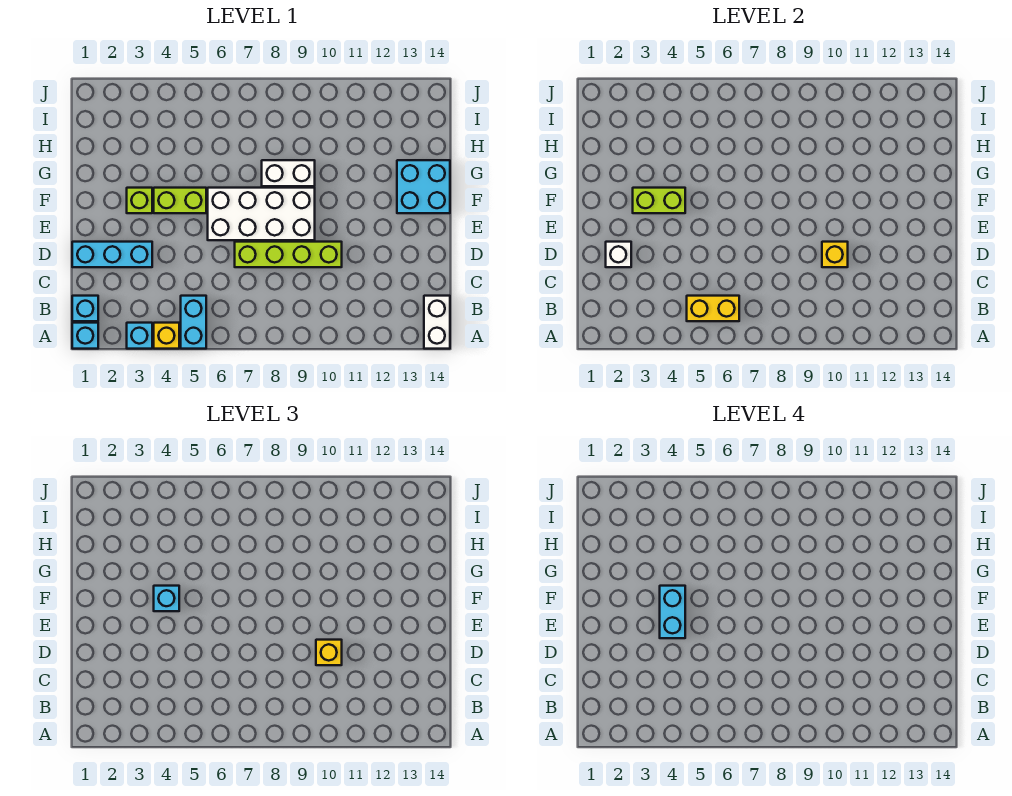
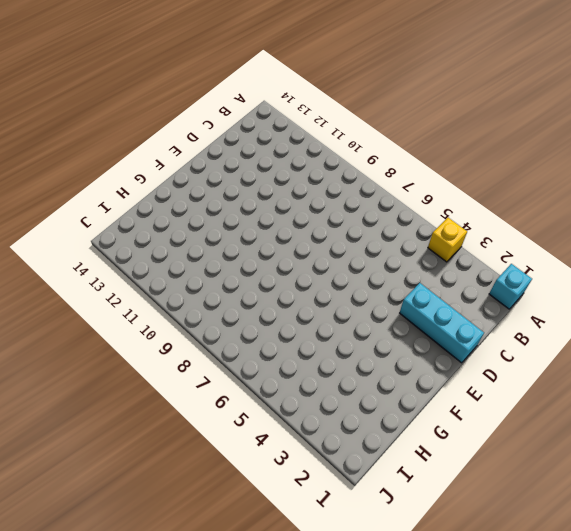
none -> cyan brick A3 level 1
none -> cyan brick A5:B5 level 1
none -> white brick A14:B14 level 1

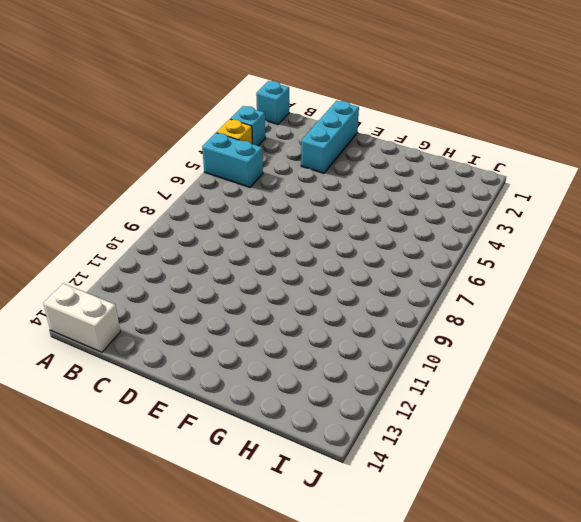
none -> cyan brick B1 level 1
none -> lime brick D7:D10 level 1
none -> white brick E6:F9 level 1

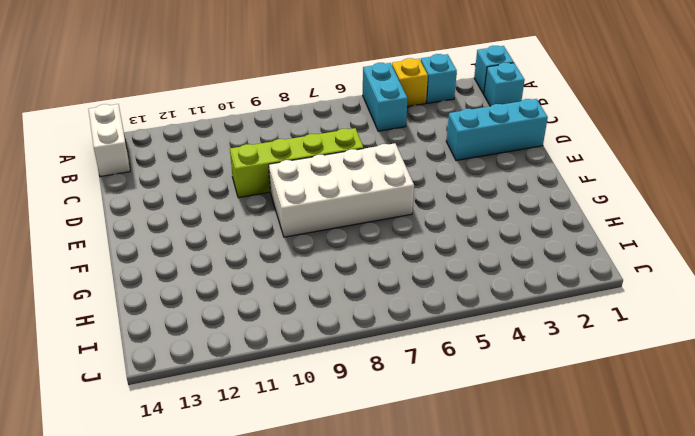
none -> lime brick F3 level 1
none -> lime brick F4:F5 level 1
none -> cyan brick F13:G14 level 1

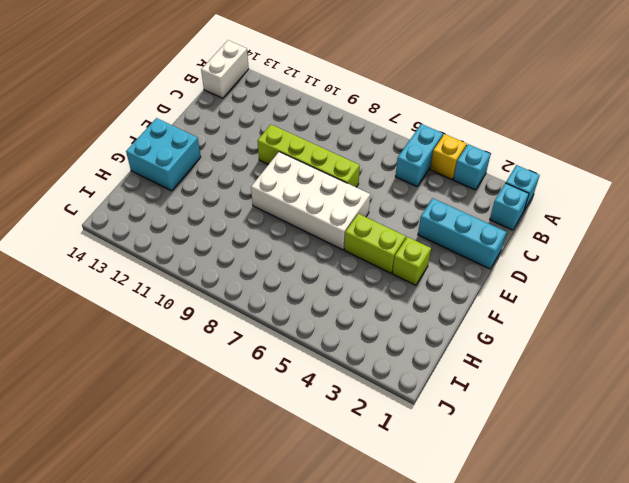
none -> white brick G8:G9 level 1
none -> yellow brick B5:B6 level 2
none -> white brick D2 level 2

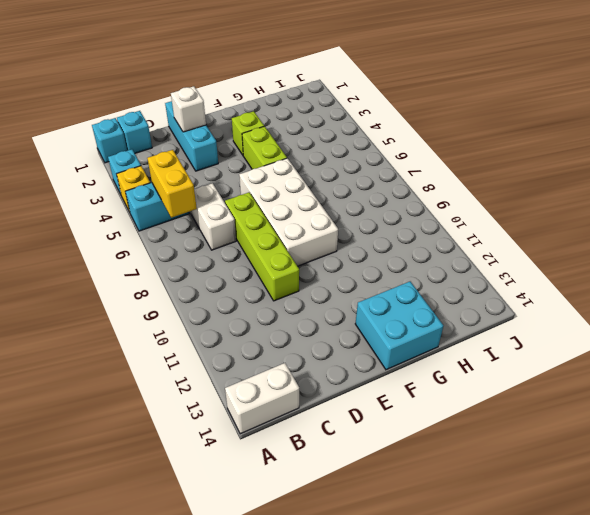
white brick C6:C7 level 1 -> white brick G8:G9 level 1
none -> yellow brick D10 level 2
none -> lime brick F3:F4 level 2
none -> yellow brick D10 level 3

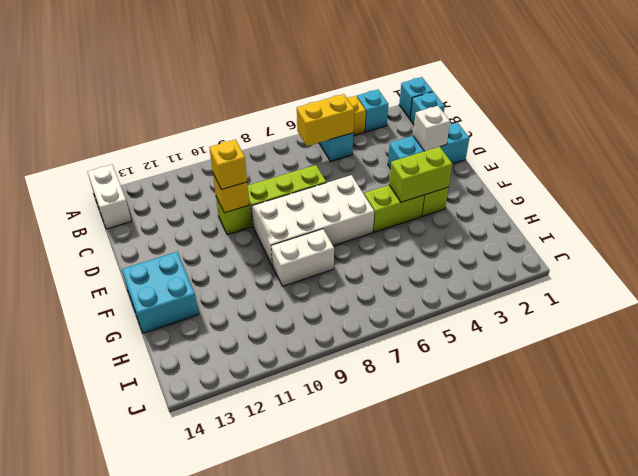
none -> cyan brick F4 level 3
none -> cyan brick E4:F4 level 4

